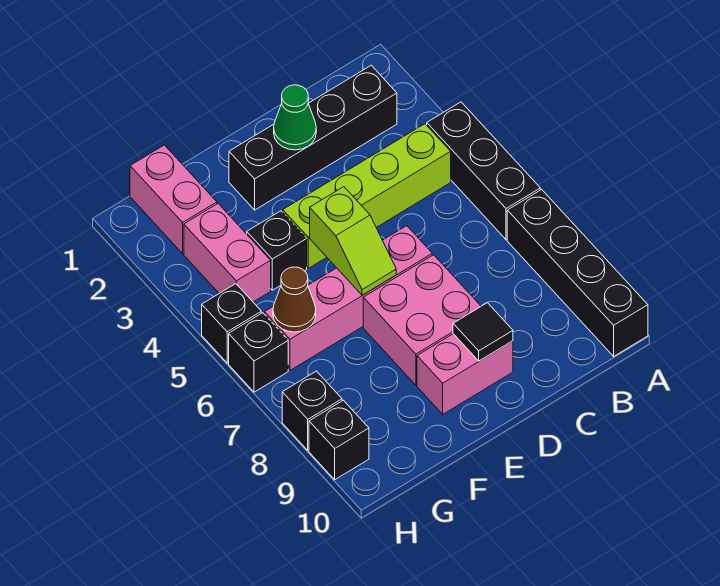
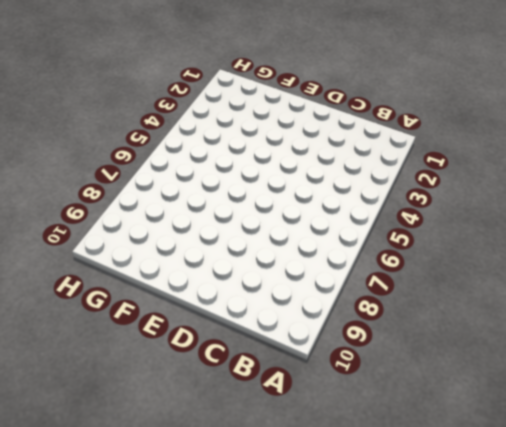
none -> black brick A4:A6 level 1
none -> black brick A7:A10 level 1
none -> black brick B2:E2 level 1

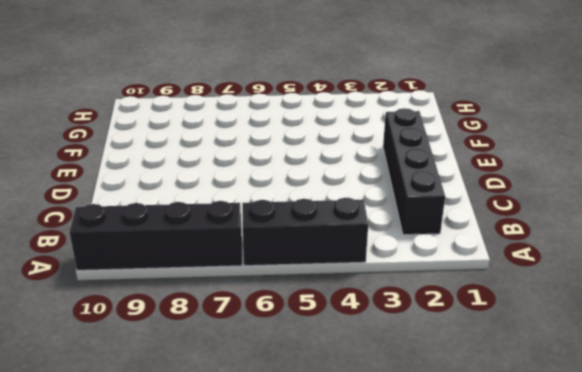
none -> lime brick B4:E4 level 1
none -> pink brick D6:G6 level 1
none -> pink brick D7:E8 level 1

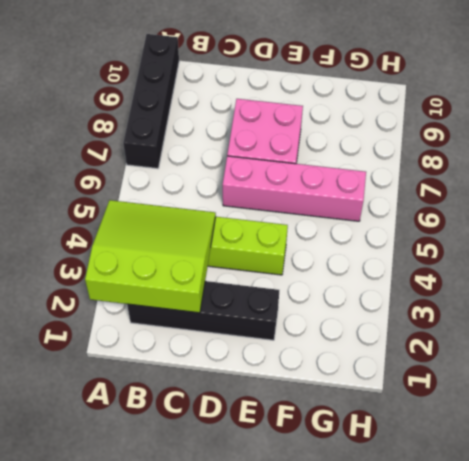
lime slope A2:C4 level 2 top 2 -> none
none -> black brick A4:A6 level 1
none -> pink brick D9:E9 level 1
none -> black brick F4 level 1

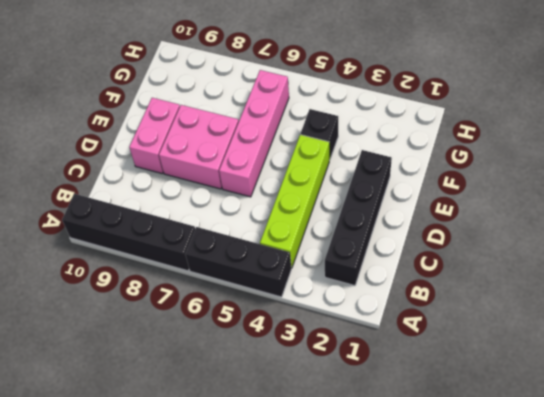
none -> pink brick G1:G2 level 1
none -> pink brick G3:G4 level 1
none -> black brick H5 level 1

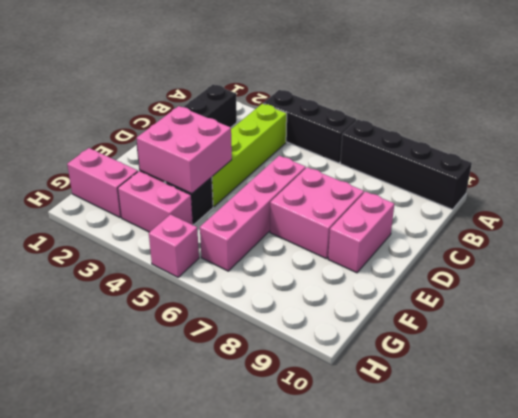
pink brick E3:F4 level 2 -> none
pink brick H5 level 1 -> black brick H5 level 1
none -> black brick H6 level 1
none -> black brick H8 level 1
none -> black brick H9 level 1

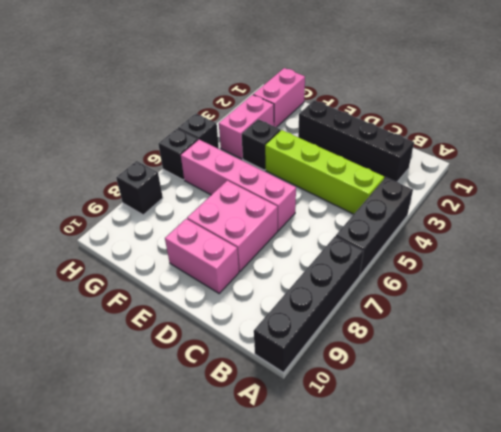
none -> black brick H9 level 1
none -> green cone D2 level 2
none -> black tile D9 level 2

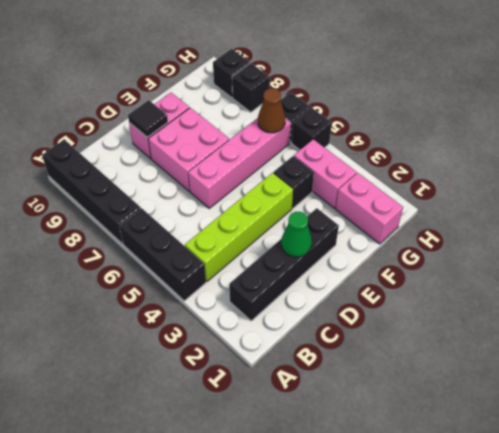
none -> lime slope E5:E6 level 2 top 5

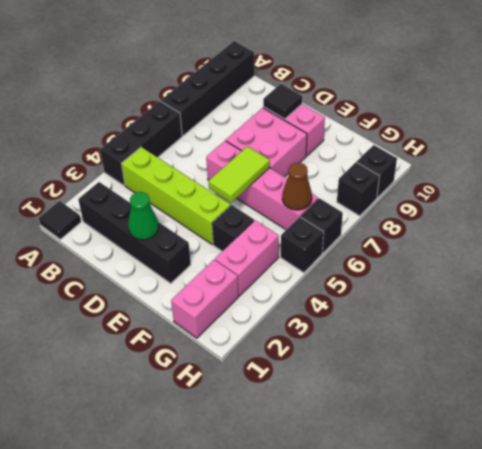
black tile A1 level 1 -> none
lime tile E5:E6 level 2 -> lime slope E5:E6 level 2 top 5

